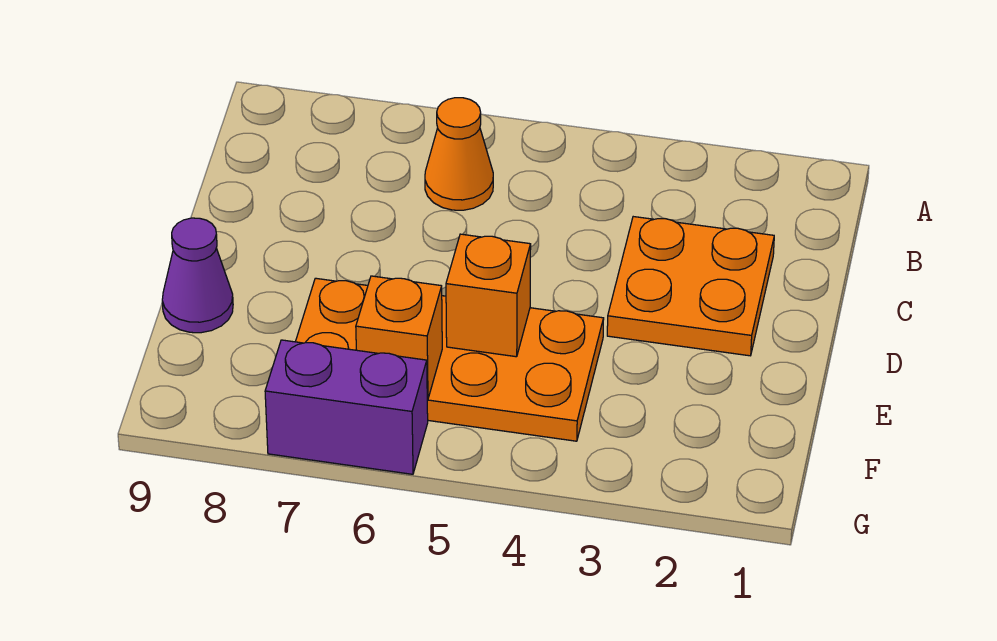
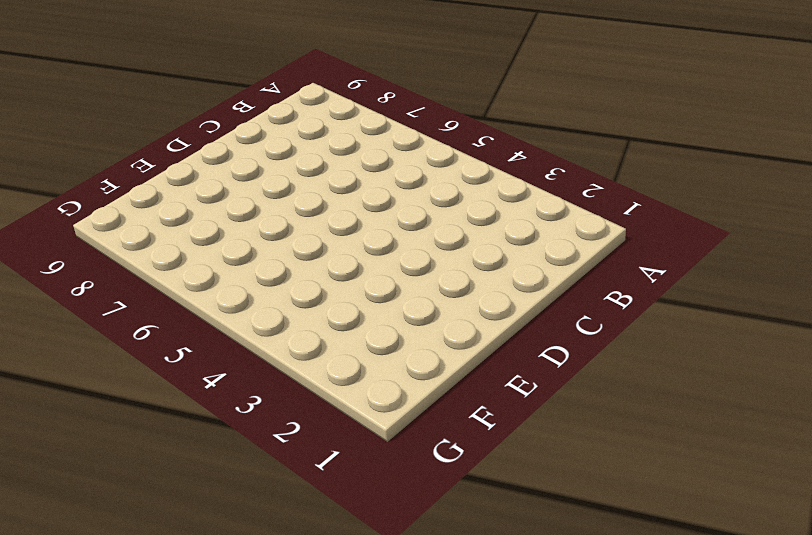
none -> orange cone B6 level 1
none -> orange plate C2:D3 level 1

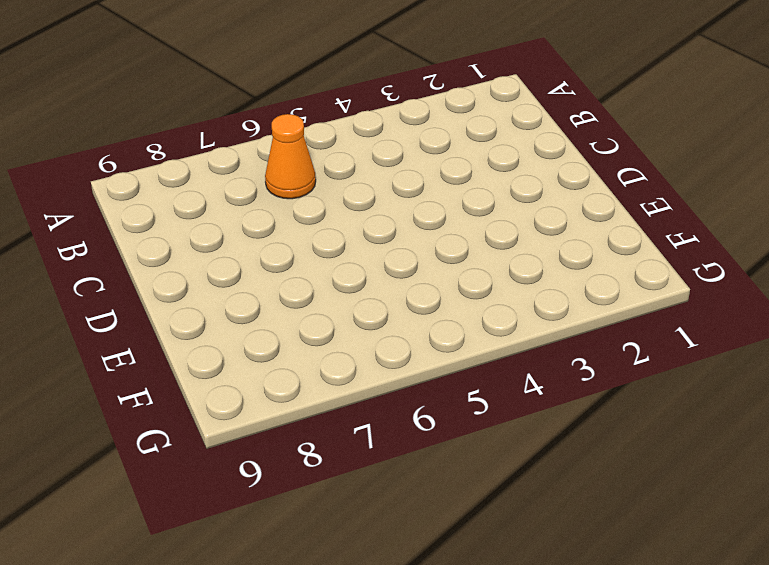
none -> orange plate C2:D3 level 1
none -> orange plate E4:F7 level 1

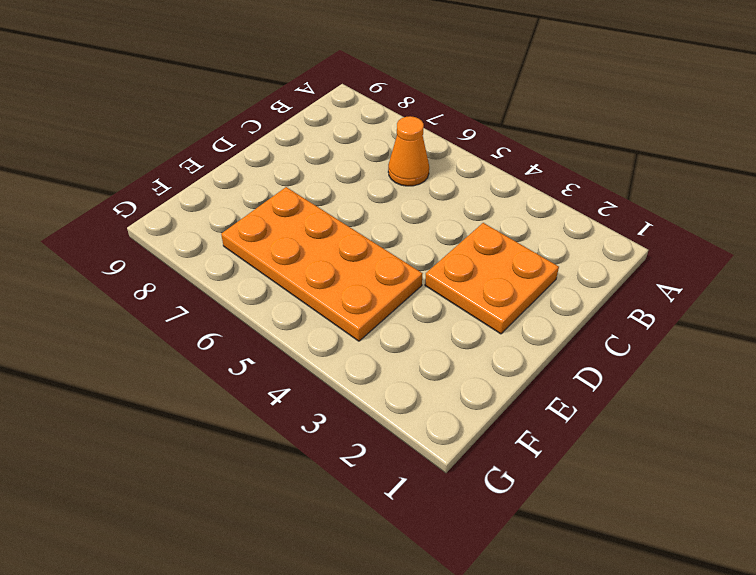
none -> purple cone E9 level 1
none -> purple brick G6:G7 level 1

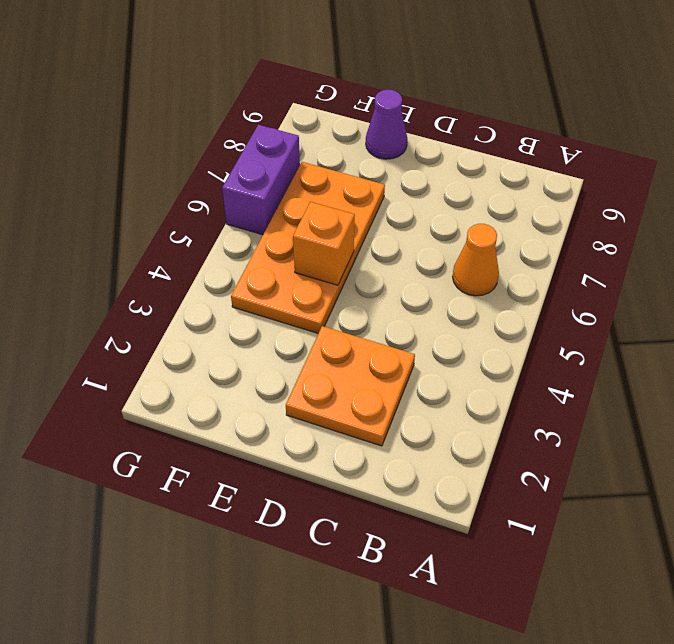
none -> orange brick F6 level 2

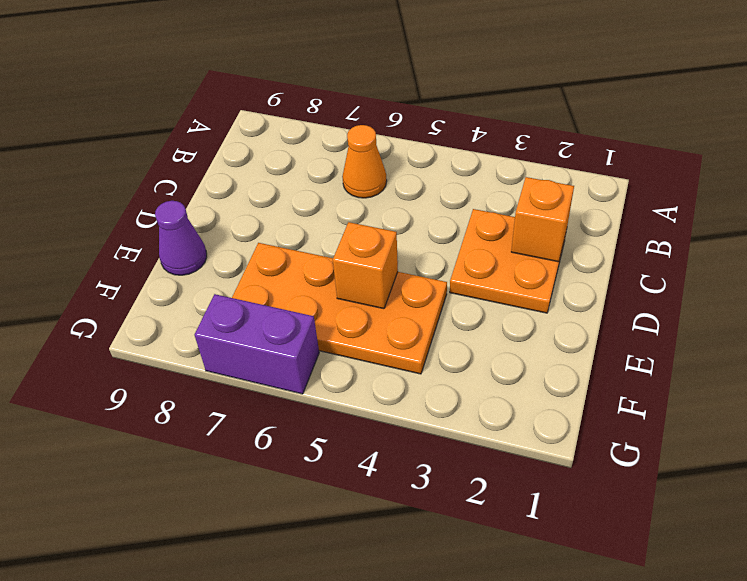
orange brick C2 level 2 -> orange brick F6 level 2

